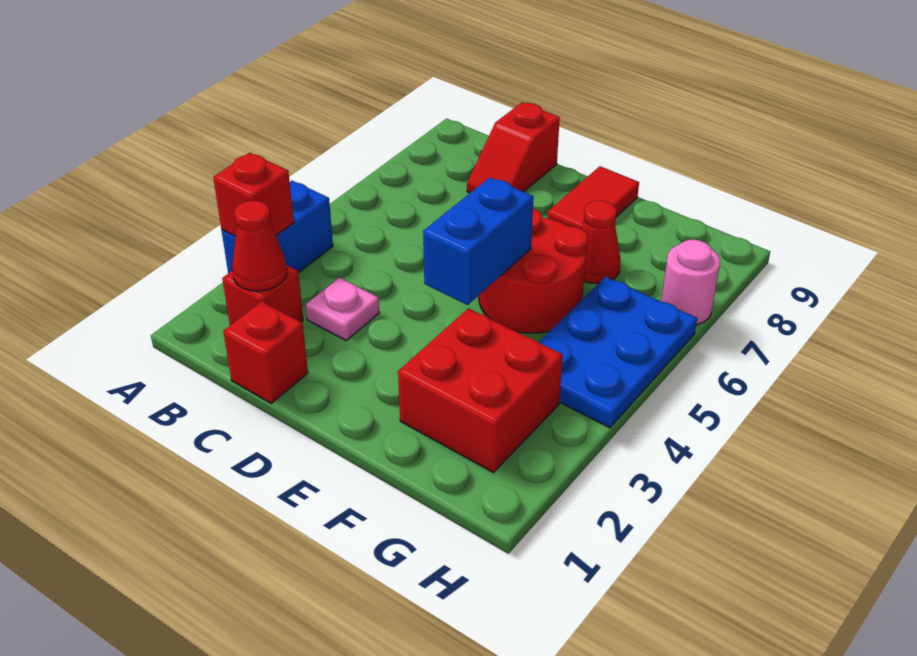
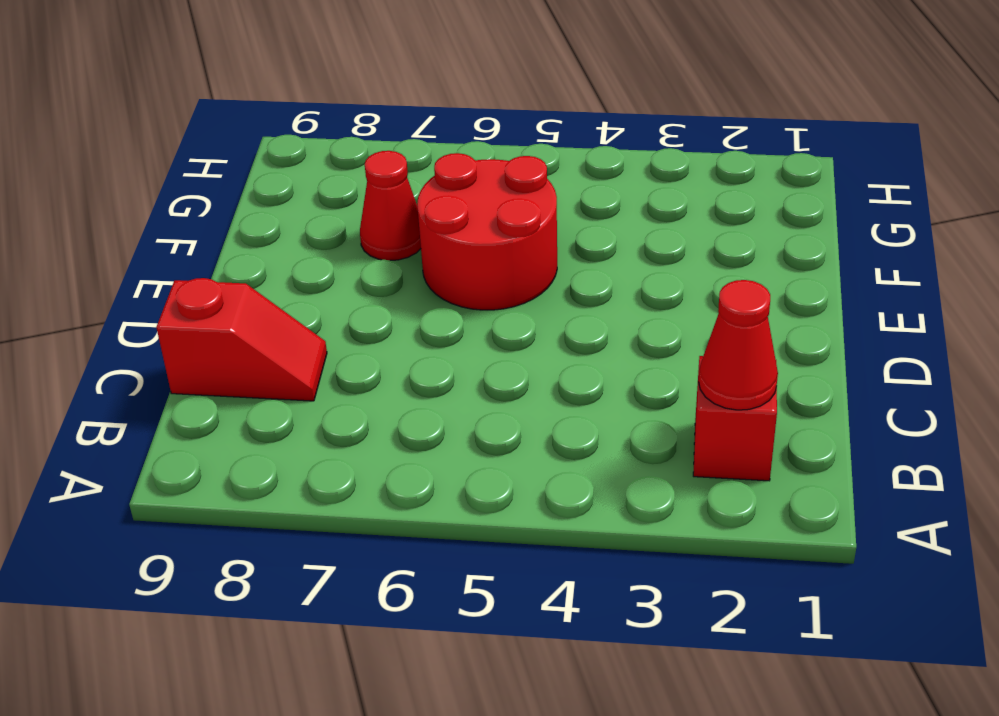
none -> blue brick A3:A4 level 1
none -> red brick C1 level 1
none -> pink plate C3 level 1

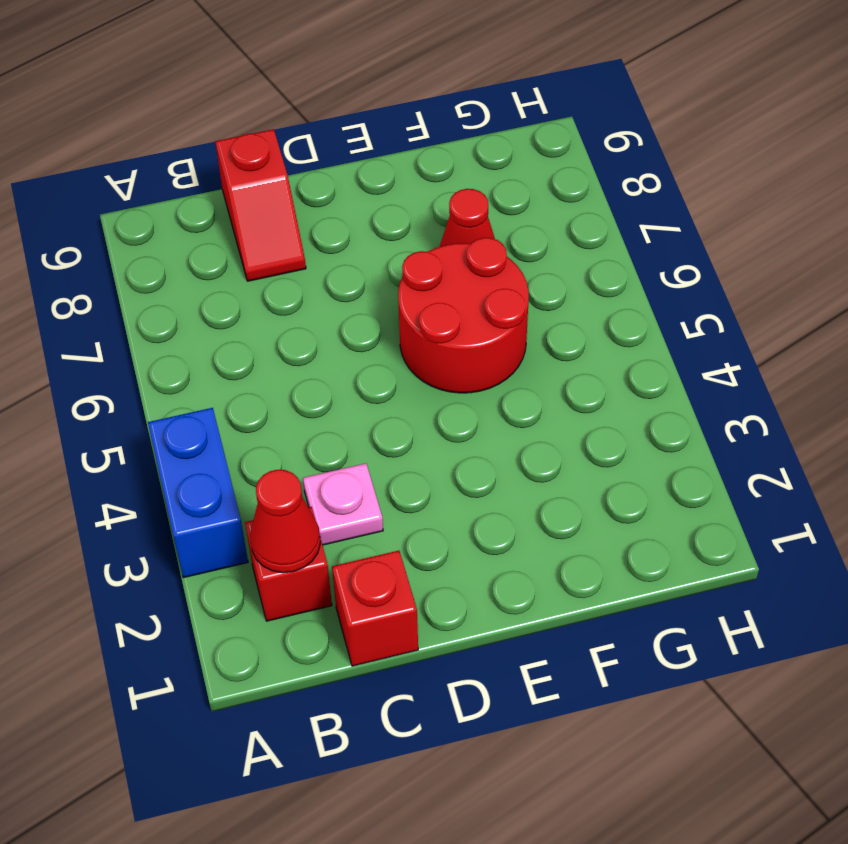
none -> red tile E8:E9 level 1
none -> red brick F2:G3 level 1
none -> blue plate G4:H6 level 1

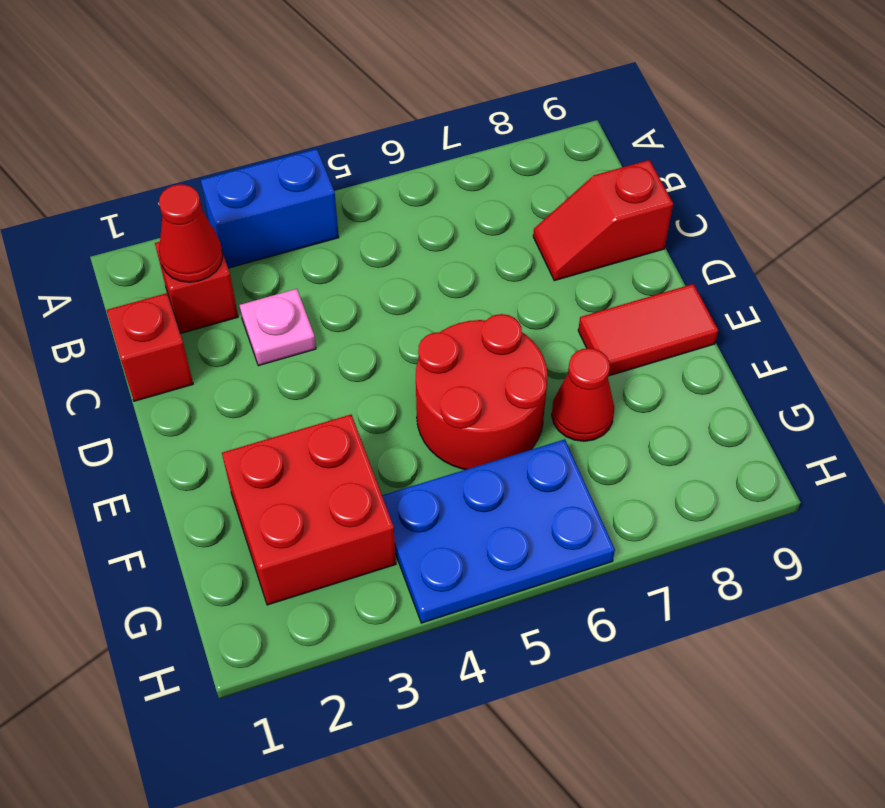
none -> pink round brick H7 level 1
none -> red brick A3 level 2
none -> blue brick E4:E5 level 2

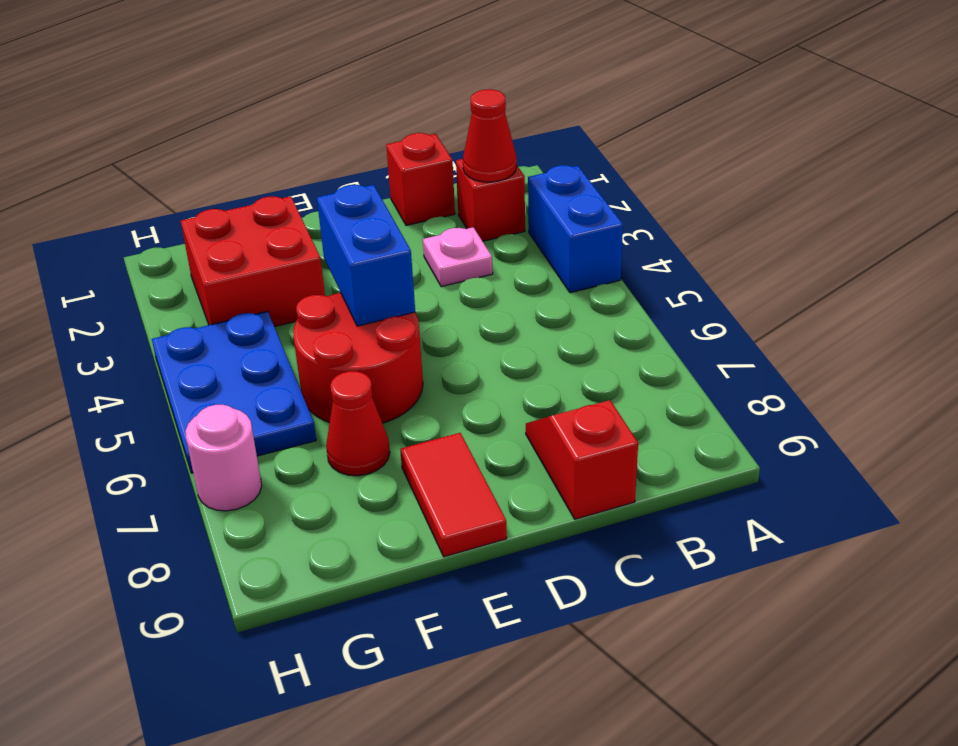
none -> red brick A3 level 2

